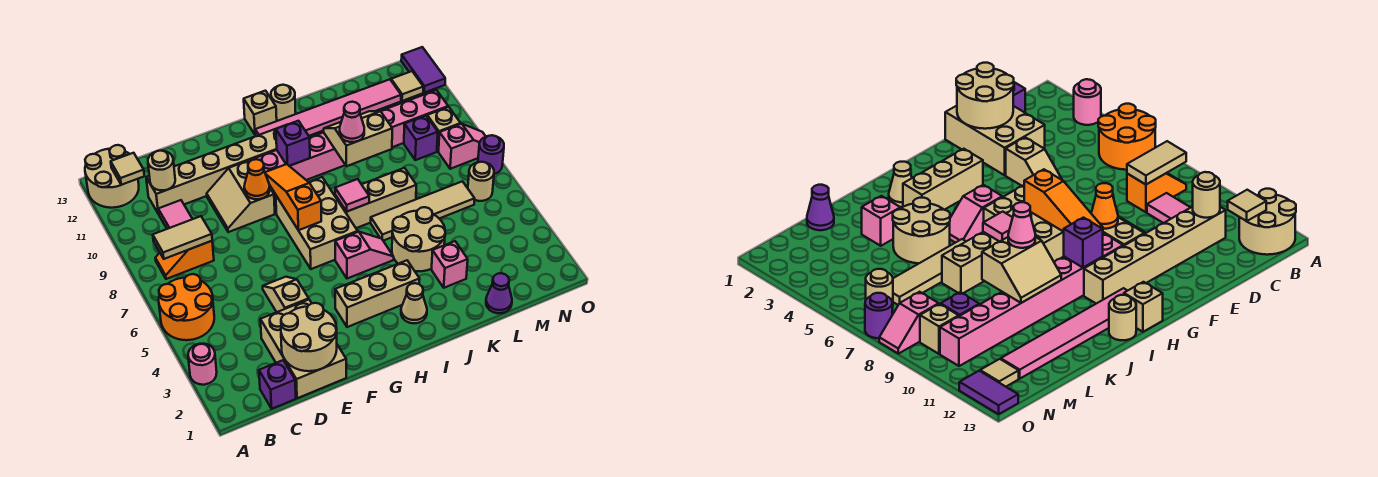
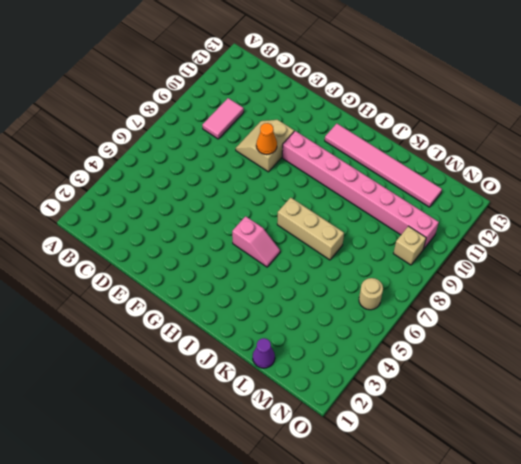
none -> pink round brick A3 level 1
none -> orange round brick A5:B6 level 1
none -> tan round brick A12:B13 level 1
none -> orange slope B8:C8 level 1 top C

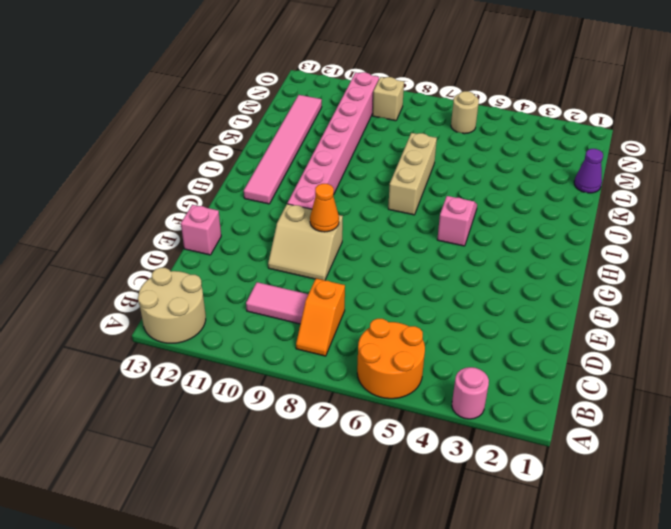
pink brick E13 level 1 -> pink brick K3 level 1
none -> purple brick C1 level 1
none -> tan brick C11:H11 level 1
none -> tan brick D1:E3 level 1
none -> tan slope E4:E5 level 1 top 4

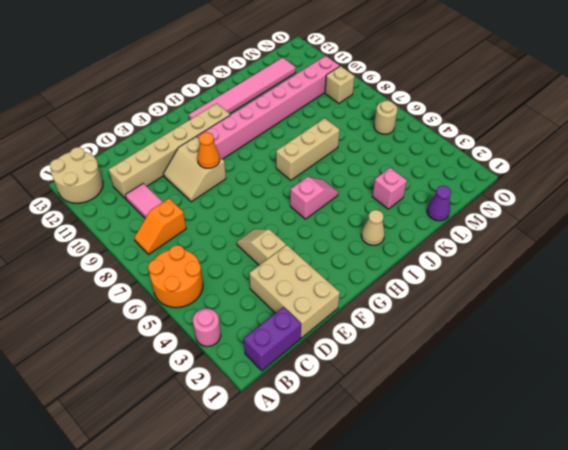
purple brick B1:C1 level 1 -> purple brick C1 level 1
none -> tan brick G3:I3 level 1
none -> tan brick G6:H8 level 1
none -> tan brick H13 level 1
none -> tan round brick I13 level 1

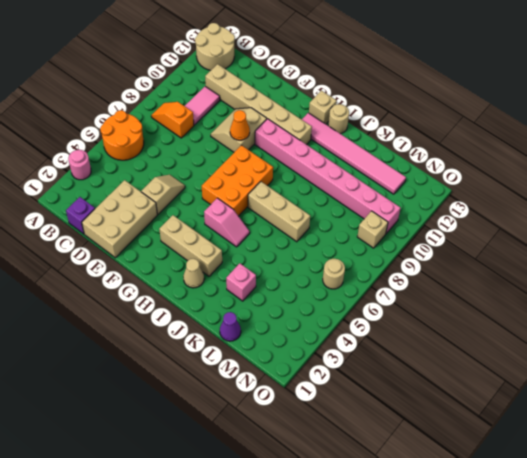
orange brick G6:H8 level 1 -> tan brick G6:H8 level 1
none -> tan round brick J4:K5 level 1
none -> tan tile J6:M6 level 1
none -> purple brick M9 level 1
none -> pink slope N8:O8 level 1 top N

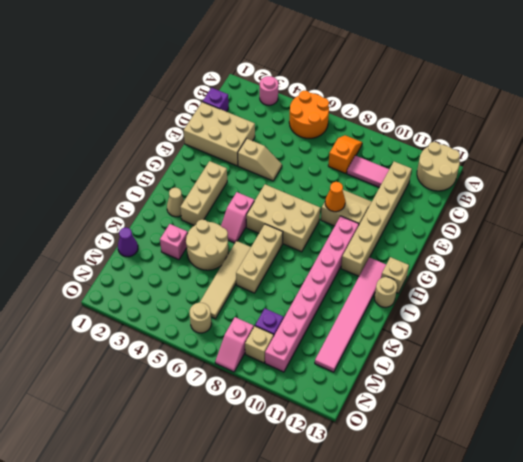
none -> tan tile N12 level 1
none -> purple round brick O7 level 1
none -> purple tile O12:O13 level 1
none -> tan tile B8:C8 level 2

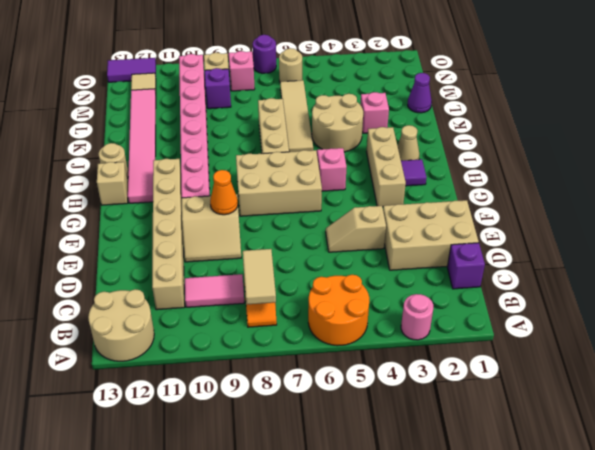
purple tile H2 level 1 -> none
none -> tan tile B12 level 2
none -> tan round brick C11 level 2
none -> tan round brick D1:E2 level 2
none -> orange slope G7:G9 level 2 top 7

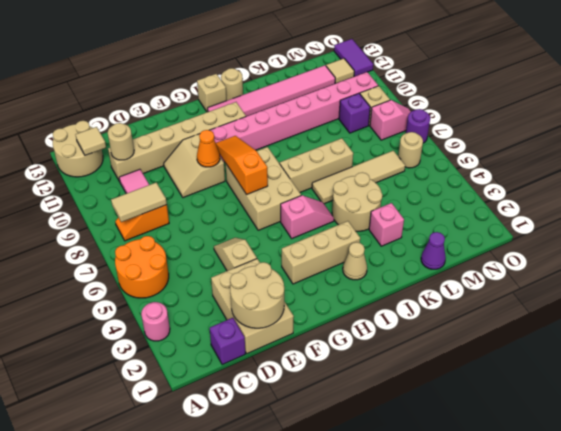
none -> purple brick H10 level 2
none -> pink tile I7 level 2
none -> tan slope J9:K10 level 2 top 9
none -> pink cone J9 level 3

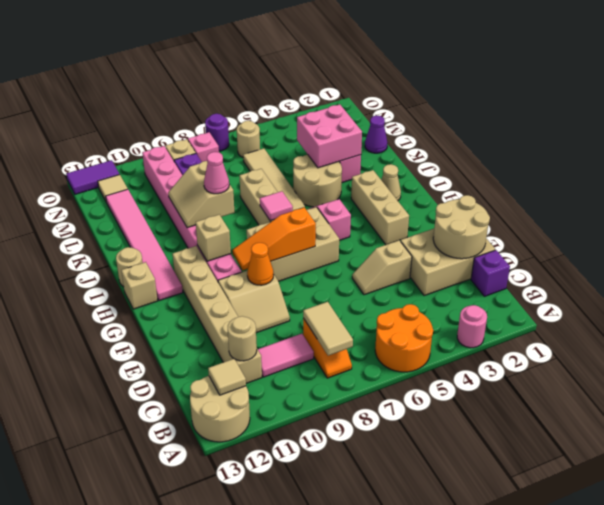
tan brick H10 level 2 -> purple brick H10 level 2
pink brick K3:L4 level 2 -> none

